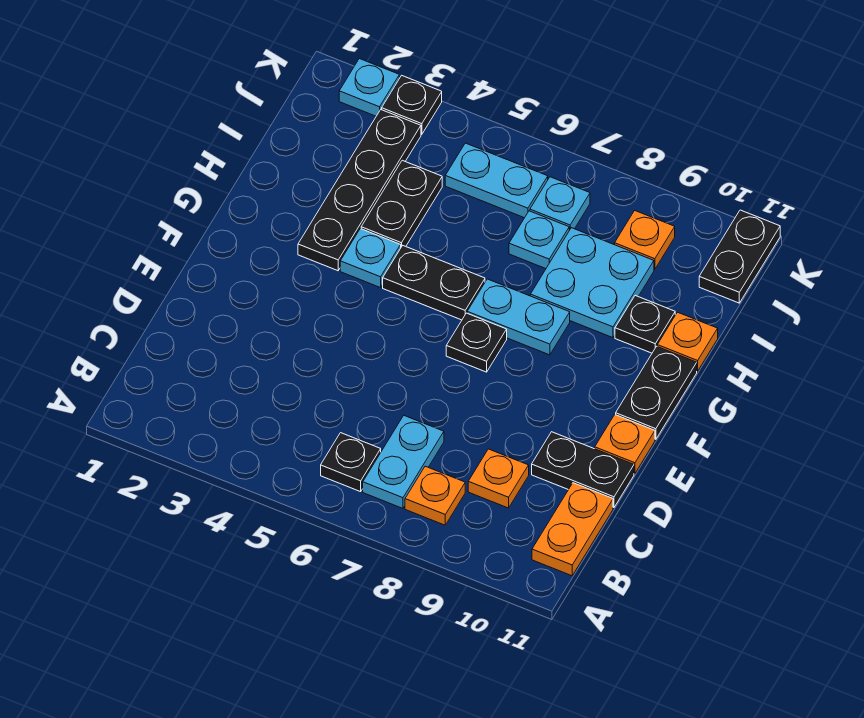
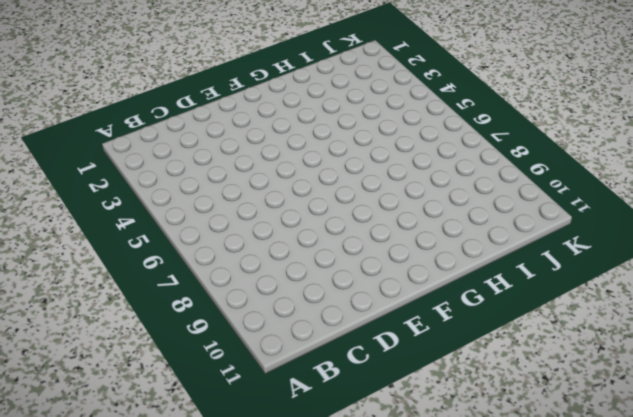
none -> black plate B6 level 1
none -> cyan plate B7:C7 level 1
none -> orange plate B8 level 1

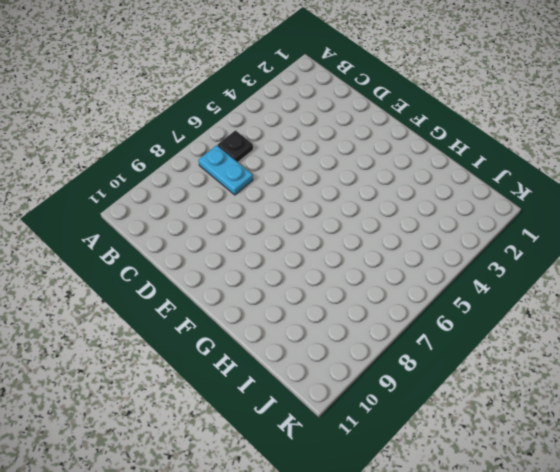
none -> orange plate B8 level 1
none -> orange plate B11:C11 level 1
none -> orange plate C9 level 1

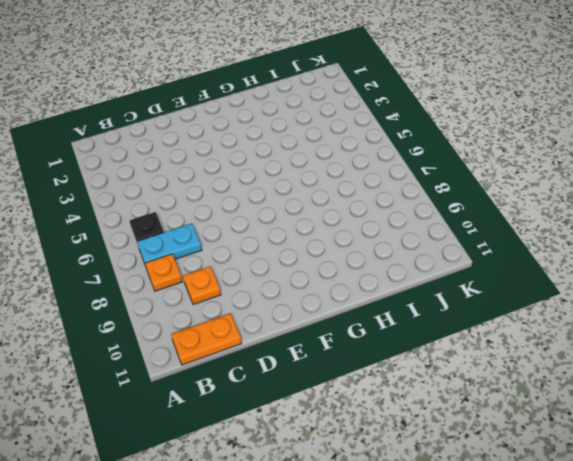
none -> black plate D10:D11 level 1
none -> orange plate E11 level 1
none -> black plate F7 level 1

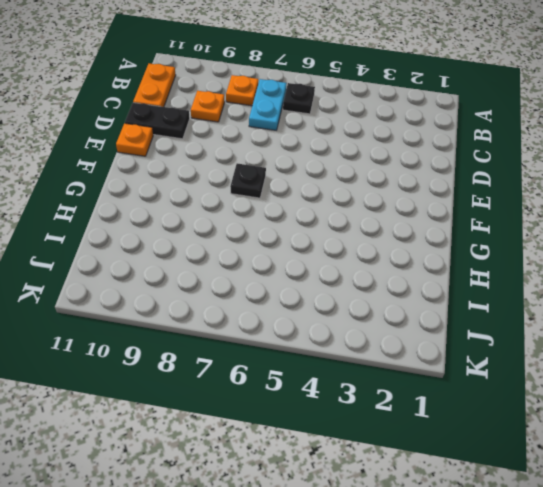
none -> black plate F11:G11 level 1
none -> black plate G3:J3 level 1
none -> cyan plate G4 level 1

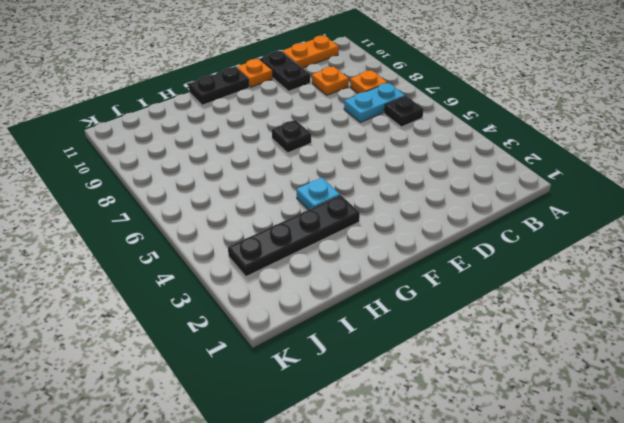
none -> black plate G5:G6 level 1
none -> cyan plate G7:G8 level 1
none -> black plate H4:I4 level 1

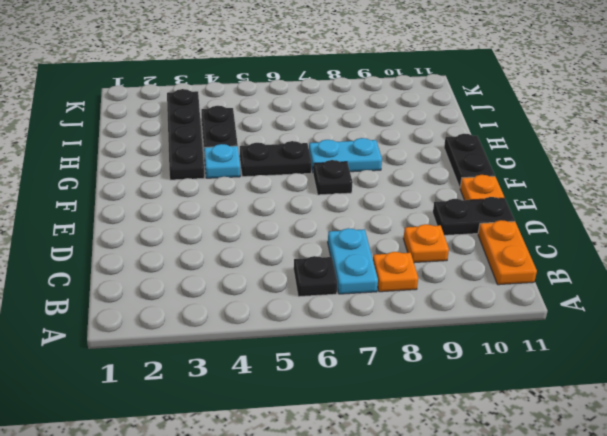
none -> cyan plate H8:I9 level 1
none -> black plate H10 level 1
none -> orange plate H11 level 1

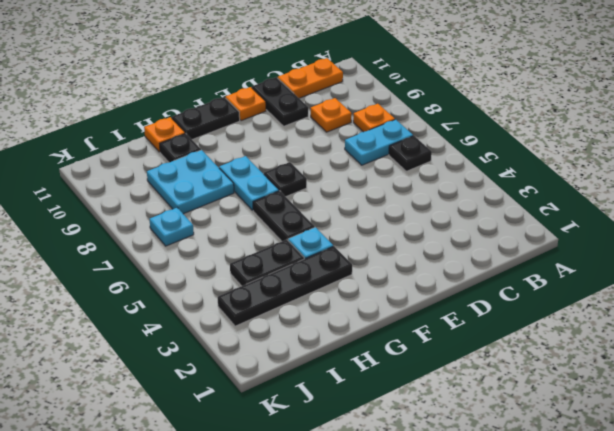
none -> cyan plate I7 level 1
none -> cyan plate J5:J6 level 1
none -> orange plate J9 level 1

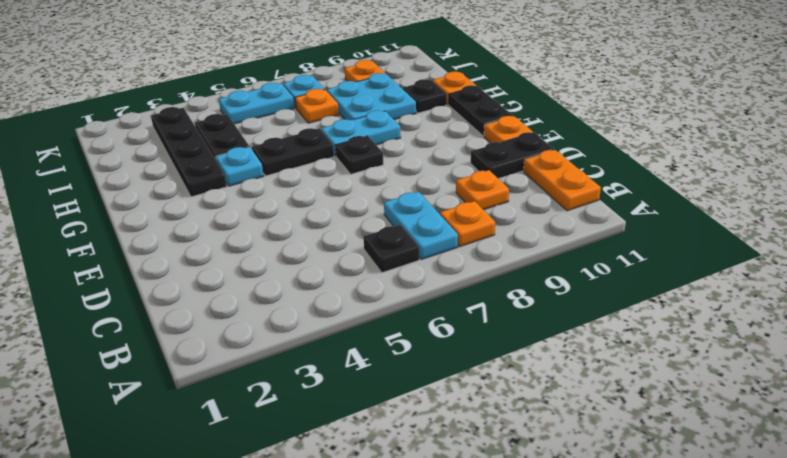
orange plate I7 level 1 -> cyan plate I7 level 1
none -> black plate J11:K11 level 1
none -> cyan plate K2 level 1
none -> black plate K3 level 1

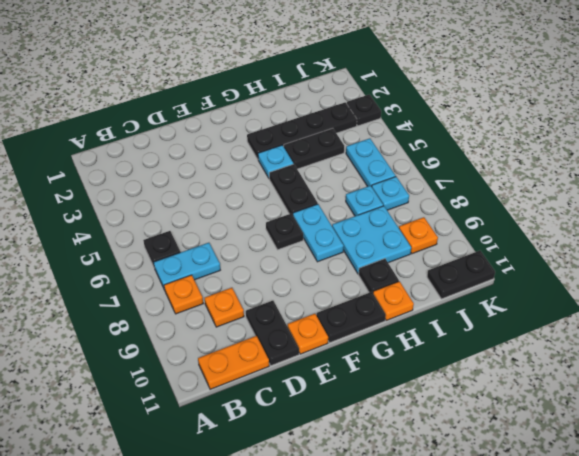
none -> cyan plate K2 level 1

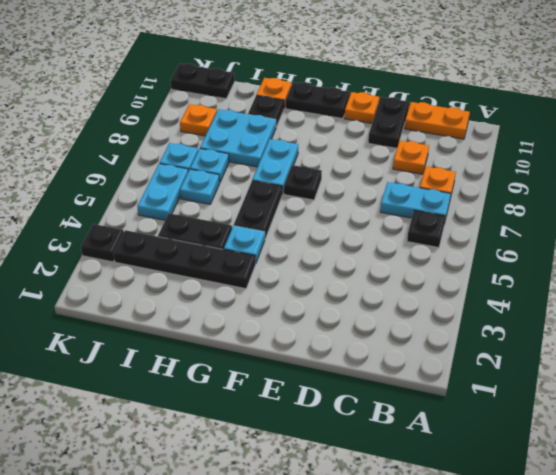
cyan plate I6 level 1 -> cyan plate K2 level 1

